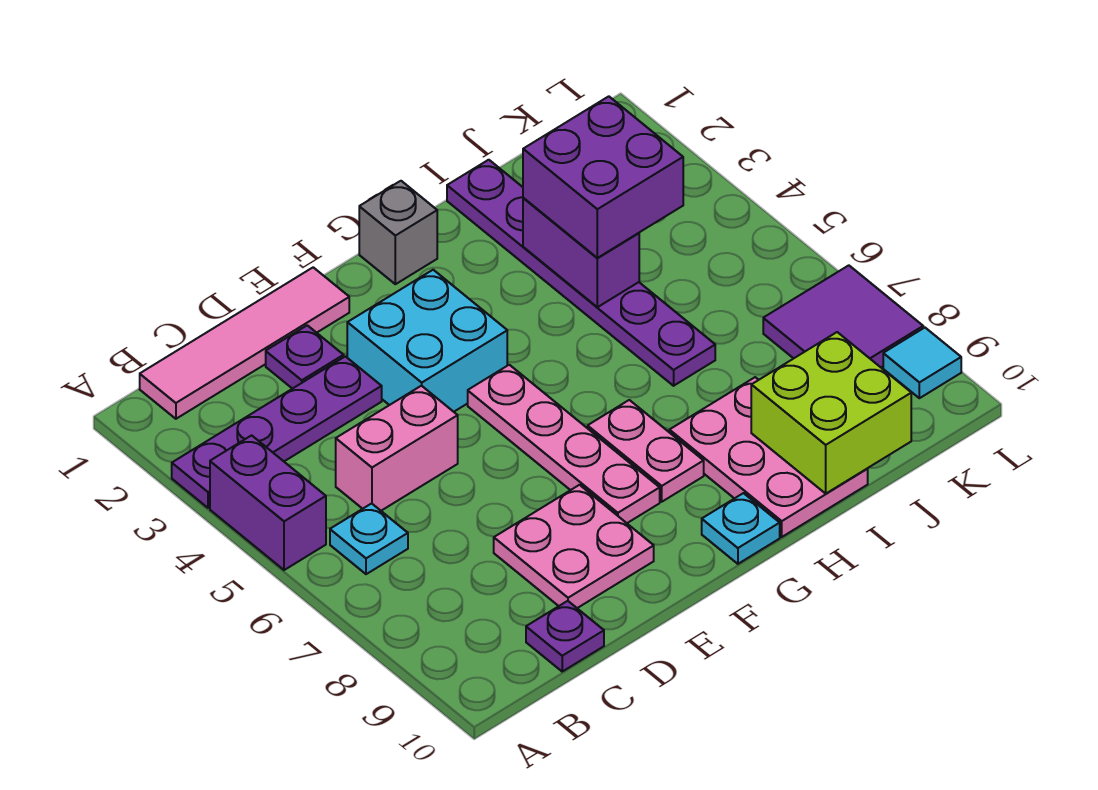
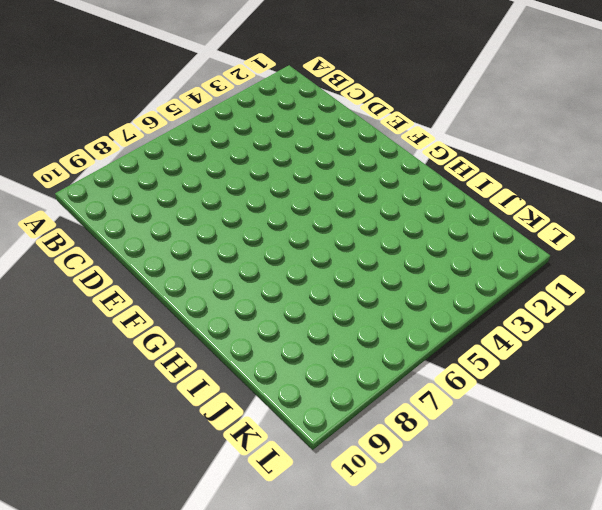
none -> purple plate A3:D3 level 1
none -> purple brick A4:A5 level 1
none -> pink tile B1:E1 level 1

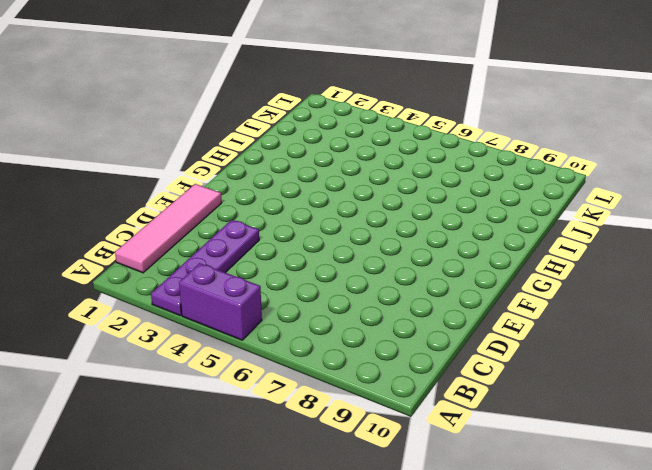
none -> cyan plate B6 level 1
none -> pink brick C5:D5 level 1
none -> purple plate C10 level 1

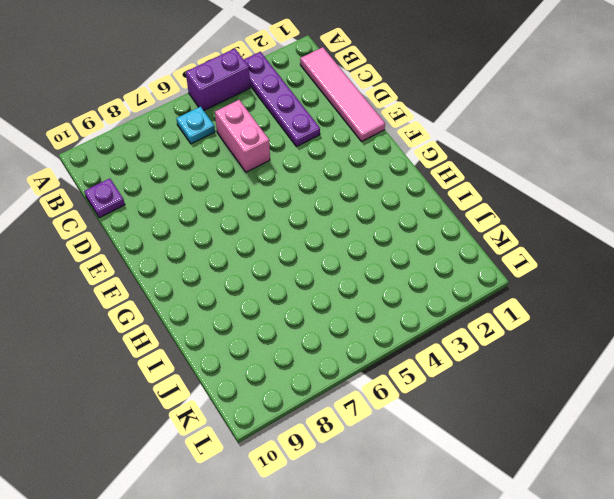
none -> purple plate D2 level 1
none -> pink plate D8:E9 level 1
none -> cyan brick E3:F4 level 1

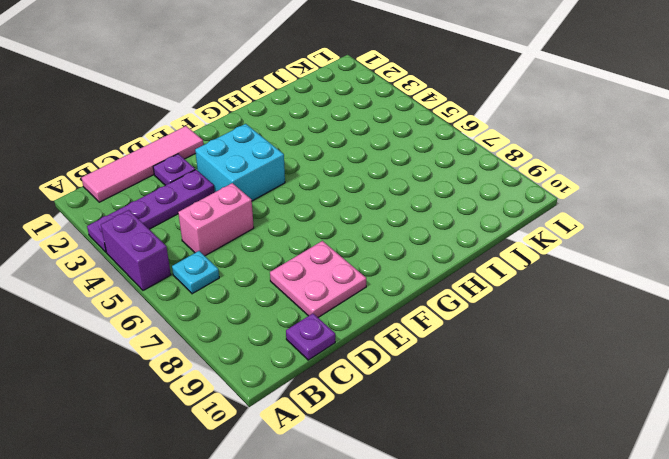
none -> pink plate F5:F8 level 1
none -> grey brick G1 level 1
none -> pink plate G7:G8 level 1

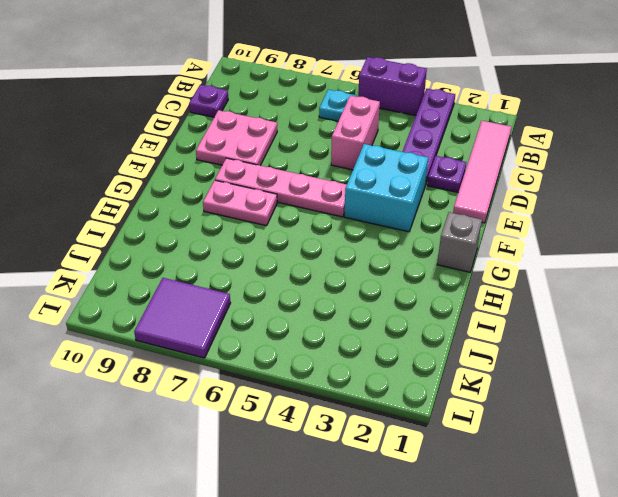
none -> cyan plate G10 level 1
none -> pink plate H8:I10 level 1
none -> purple plate I1:I6 level 1

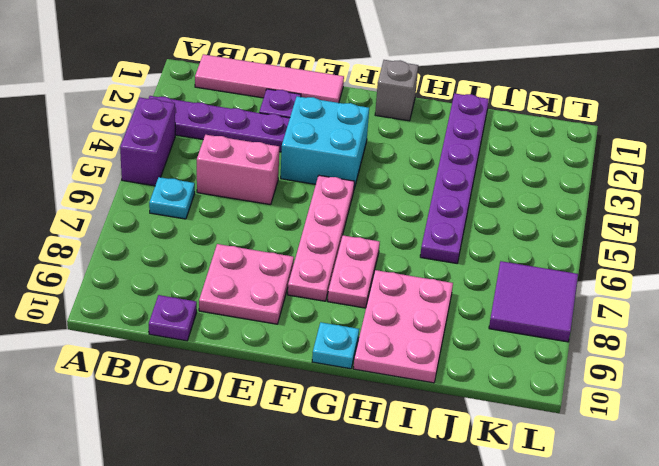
none -> cyan tile L9 level 1
none -> purple brick I3:I4 level 2
none -> lime brick I9:J10 level 2

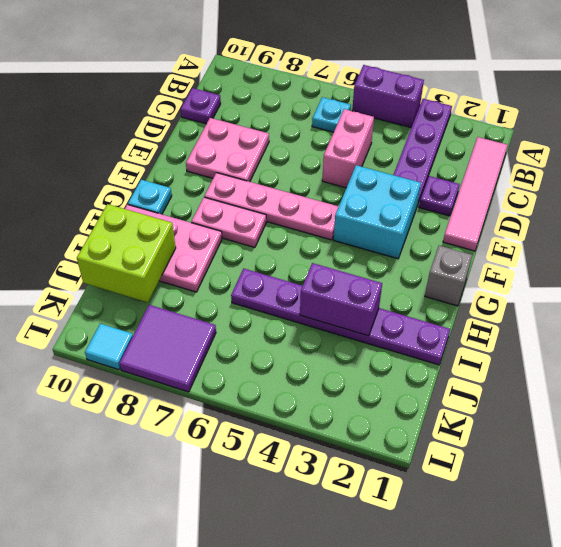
none -> purple brick I3:J4 level 3

